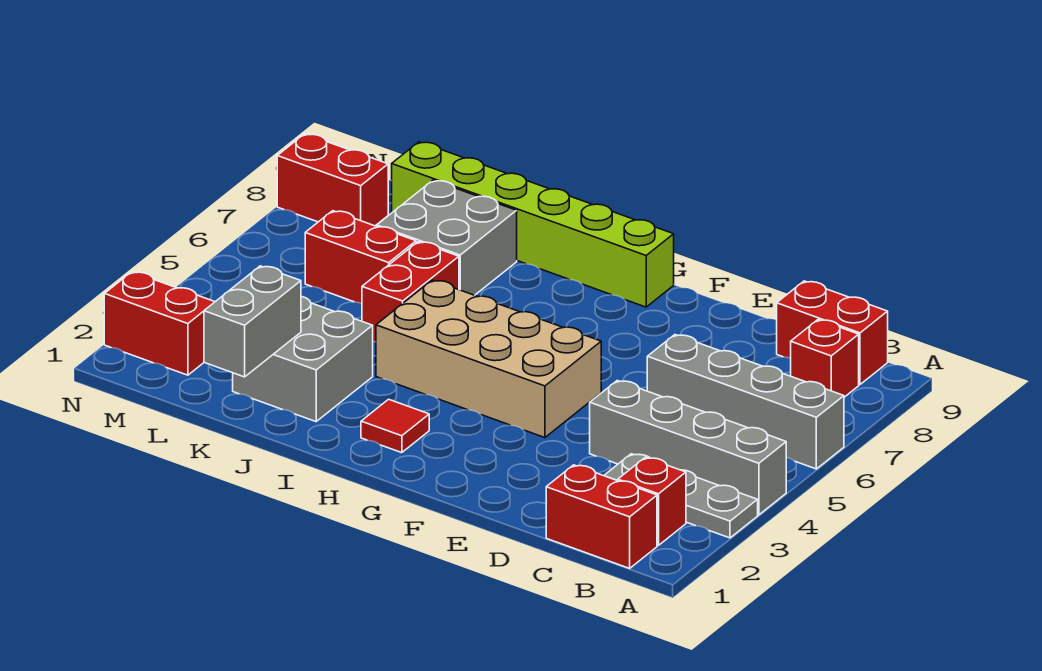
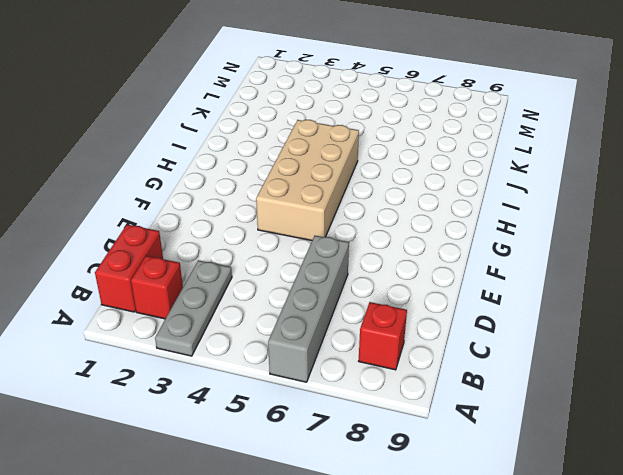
none -> grey brick A4:D4 level 1
none -> red brick B9:C9 level 1
none -> lime brick G9:L9 level 1

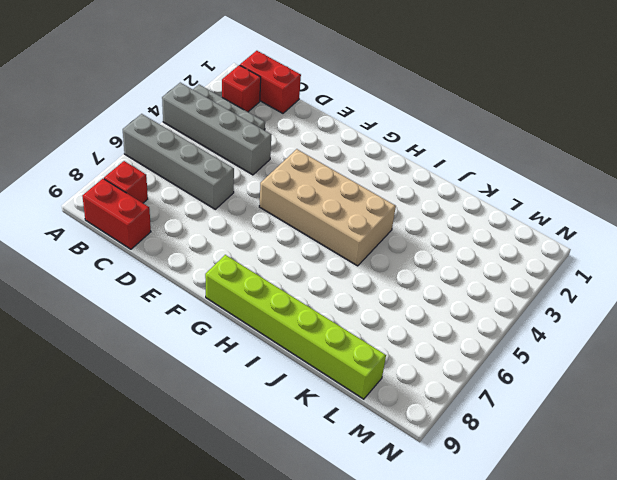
none -> red tile H2 level 1
none -> grey brick J2:K3 level 1
none -> red brick J5:J6 level 1

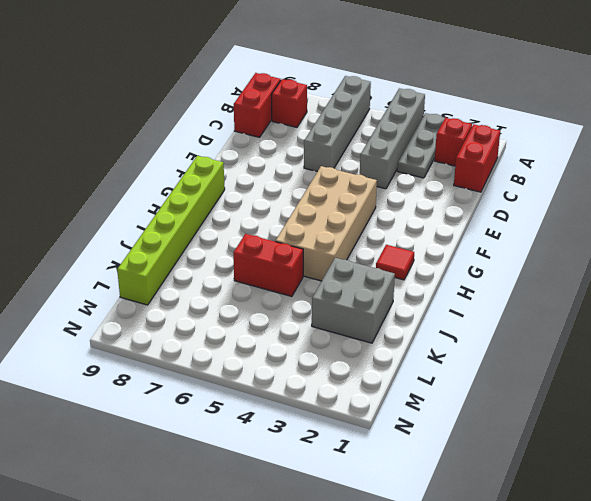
none -> grey brick J7:K8 level 1
none -> red brick K6:L6 level 1
none -> red brick M2:N2 level 1

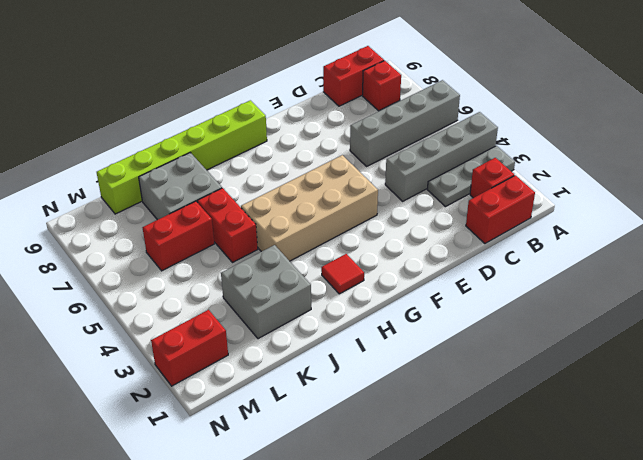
none -> red brick M8:N8 level 1
none -> grey brick K1:K2 level 2

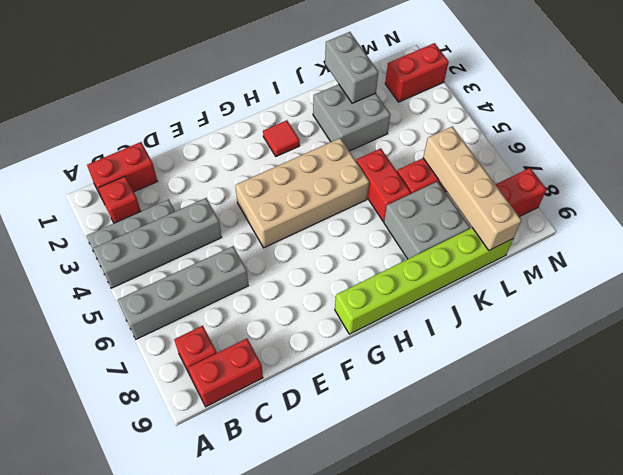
tan brick L6:L9 level 2 -> none

